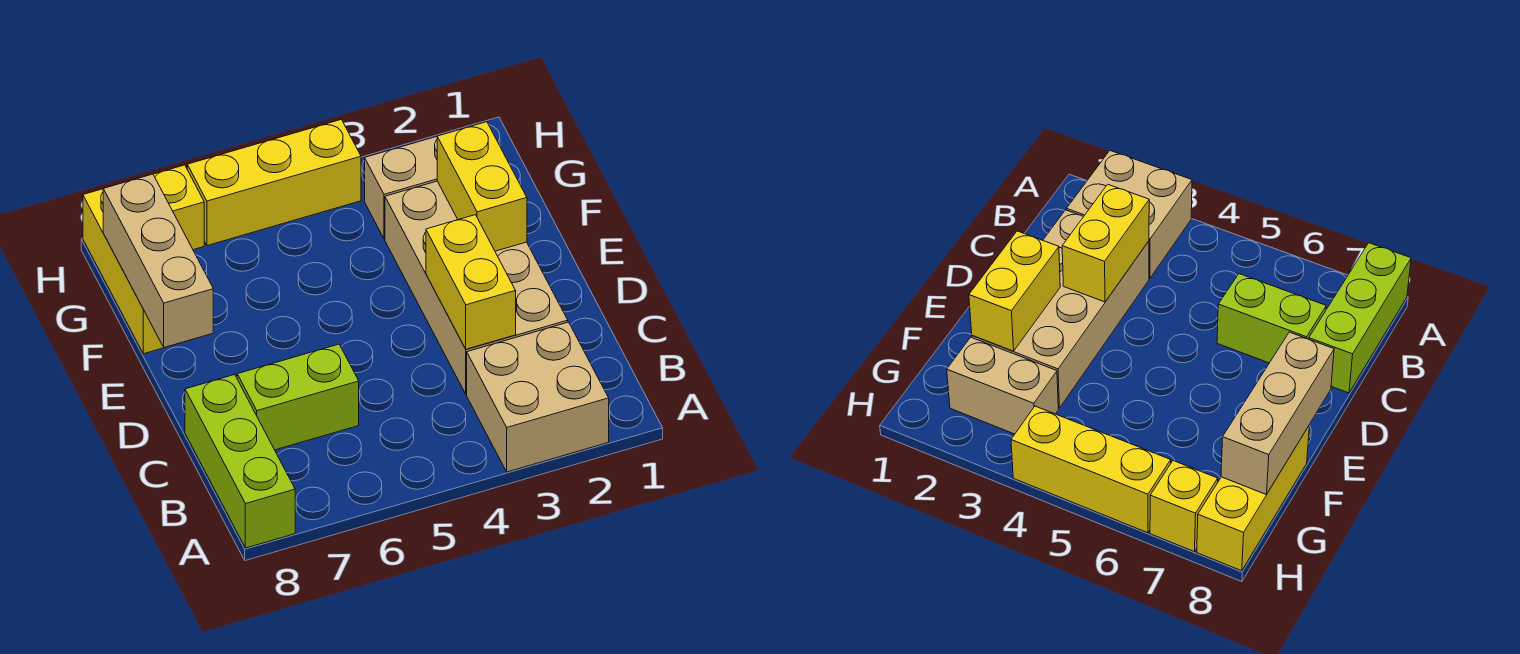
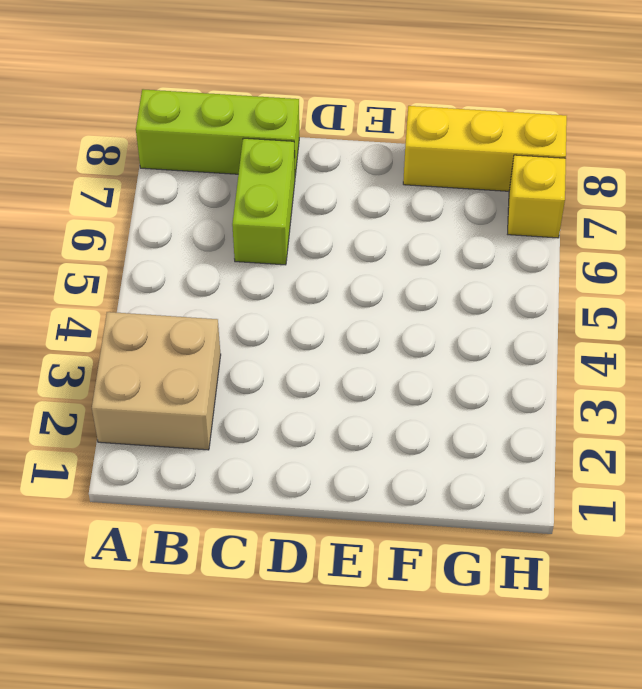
none -> tan brick C2:F3 level 1
none -> tan brick G2:G3 level 1

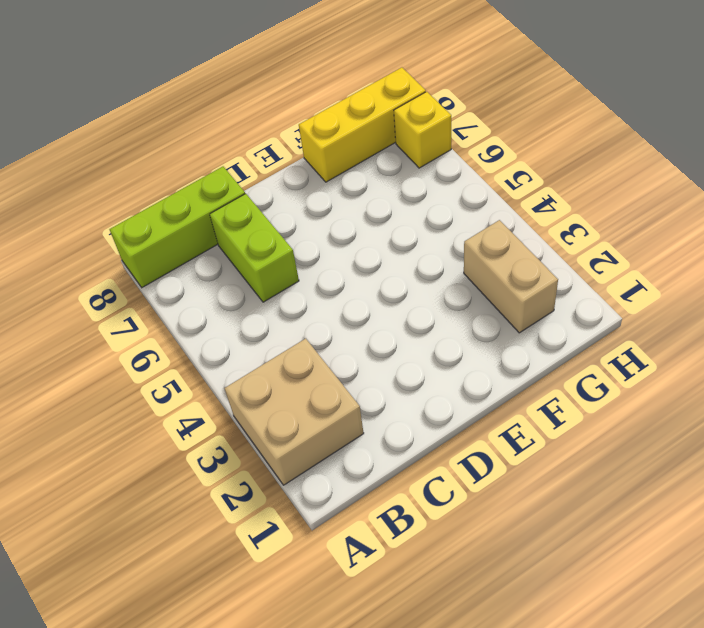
none -> tan brick C2:F3 level 1
none -> yellow brick H4:H6 level 1

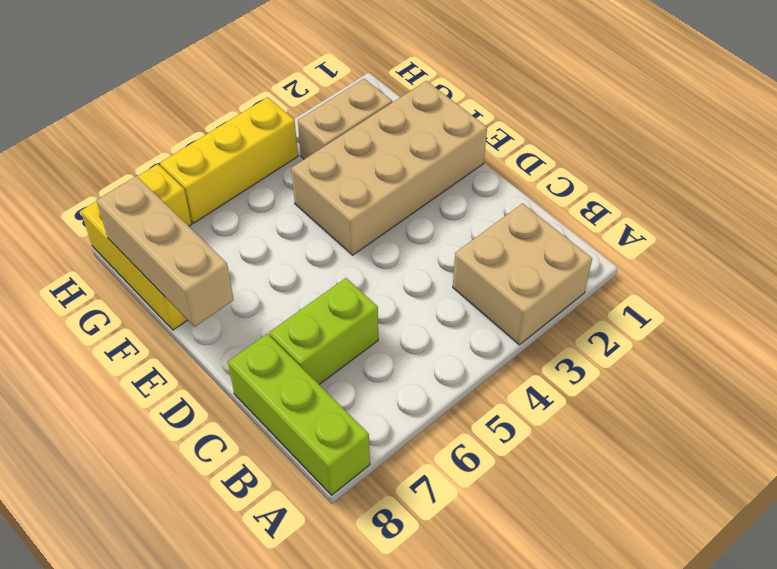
tan brick E1:F4 level 1 -> tan brick C2:F3 level 1
none -> yellow brick C3:D3 level 2
none -> yellow brick E2:F2 level 2

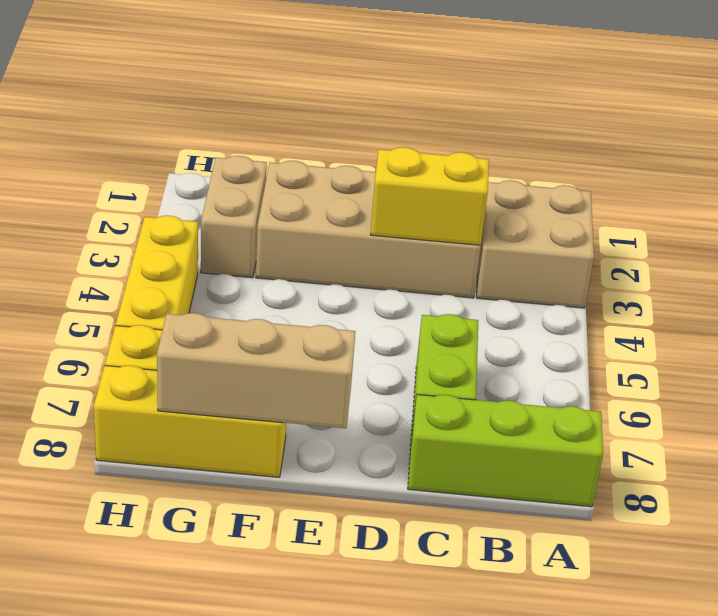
none -> yellow brick E2:F2 level 2

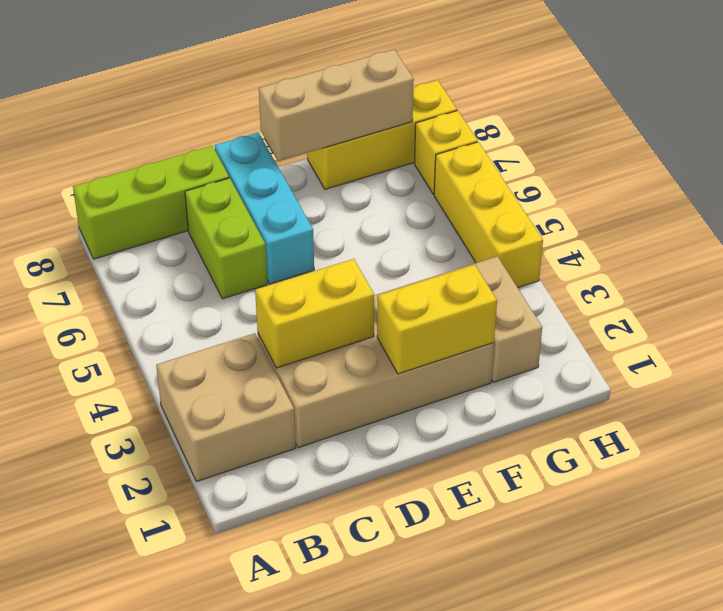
cyan brick D6:D8 level 1 -> none

